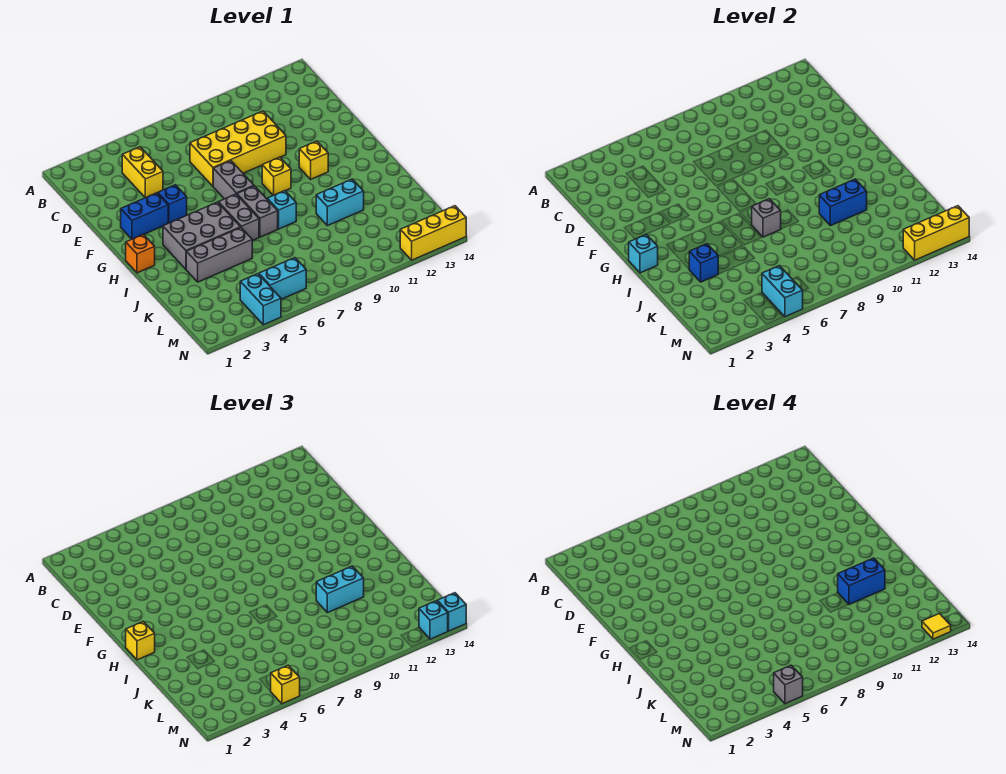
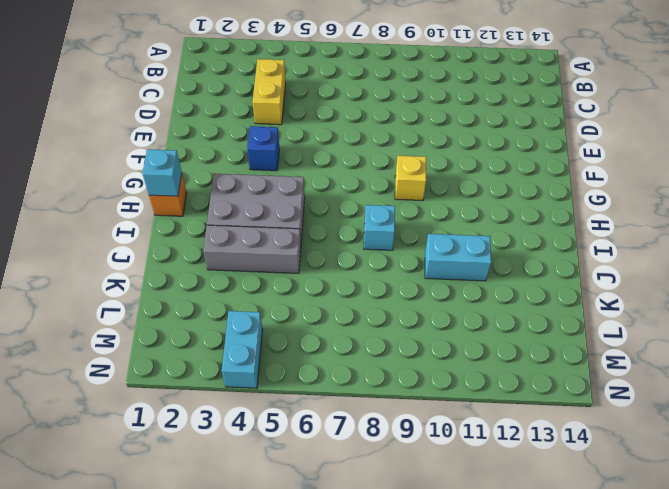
none -> yellow brick D7:E10 level 1
none -> blue brick F2:F3 level 1
none -> grey brick F7:G7 level 1
none -> yellow brick G11 level 1

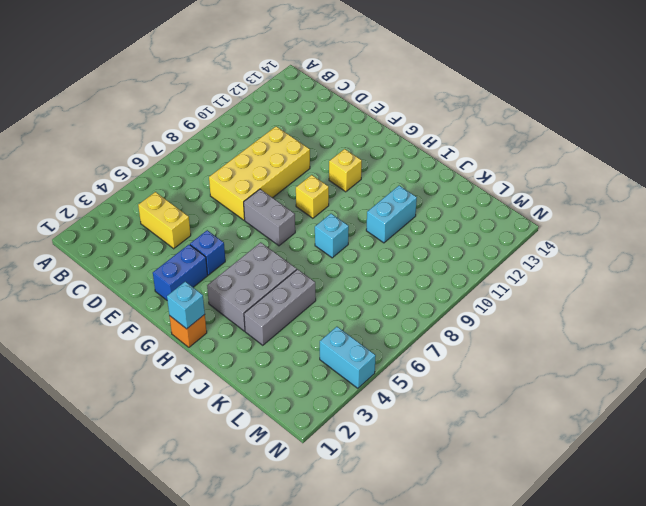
none -> grey brick H6:I6 level 1
none -> grey brick H7:I7 level 1
none -> cyan brick M5:M6 level 1
none -> yellow brick N12:N14 level 1

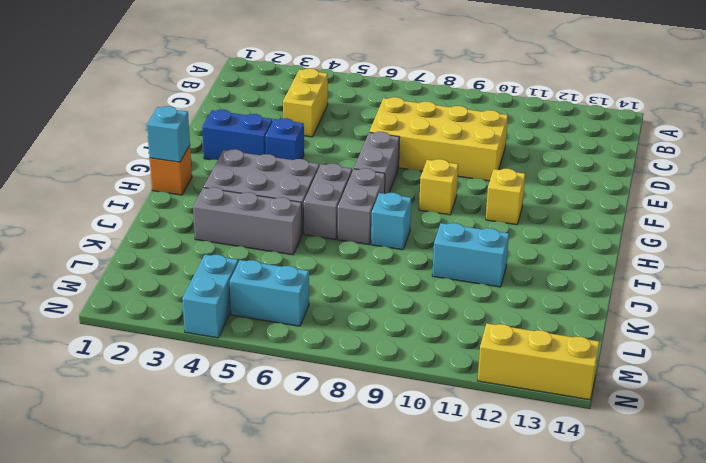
none -> grey brick I7 level 2
none -> blue brick J3 level 2
none -> blue brick J10:J11 level 2
none -> cyan brick M5:N5 level 2

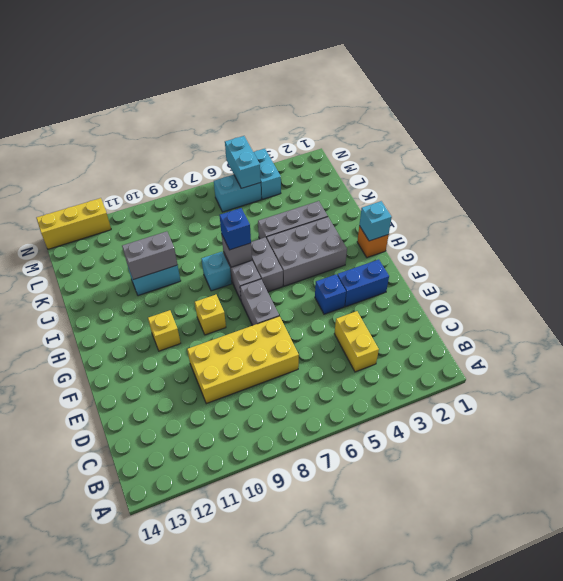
blue brick I7 level 3 -> blue brick J3 level 2
grey brick J10:J11 level 2 -> blue brick J10:J11 level 2
none -> yellow brick N12:N14 level 2
none -> yellow brick H1 level 3
none -> cyan brick J10:J11 level 3
none -> yellow brick N5 level 3

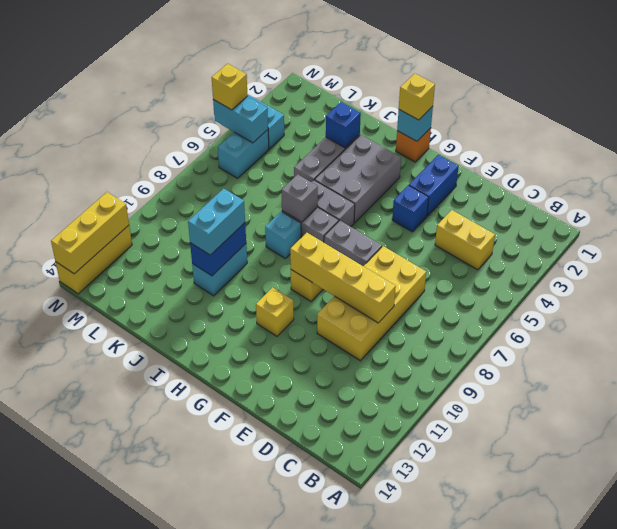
yellow brick D9:G9 level 2 -> none
none -> cyan brick N13 level 3
none -> cyan brick N14 level 3
none -> blue brick J11:J12 level 4
none -> grey brick N5 level 4

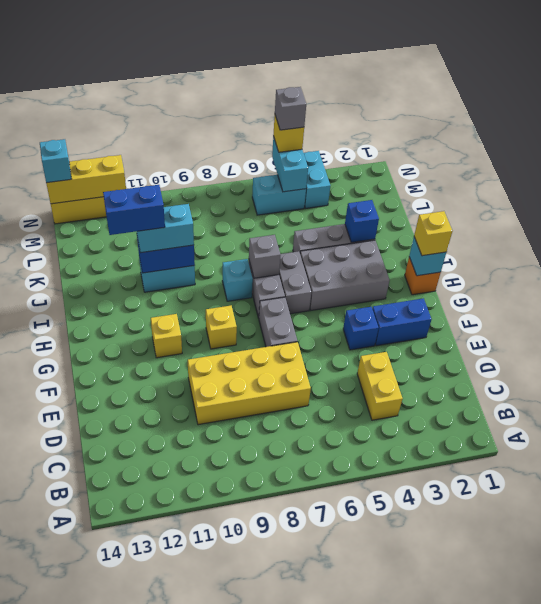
none -> cyan brick N13 level 3
none -> yellow tile N13 level 4

